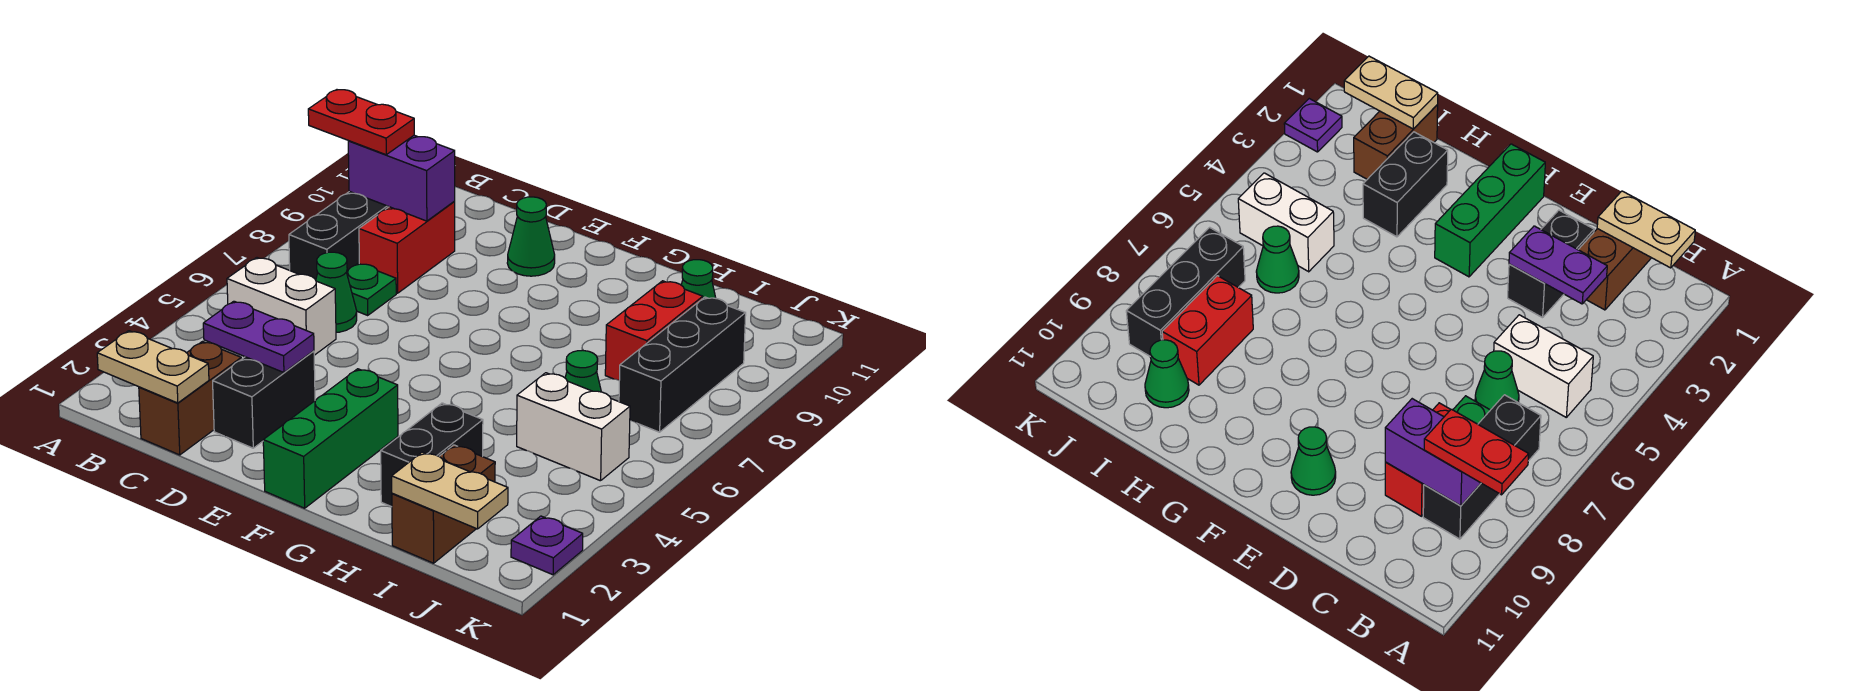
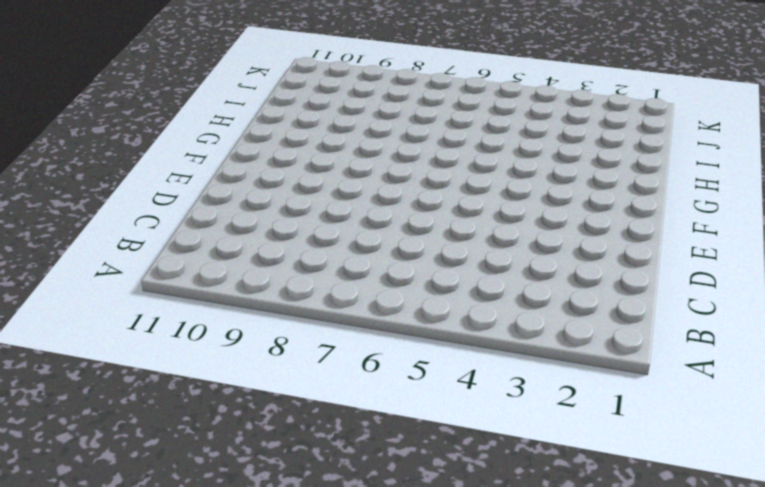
none -> white brick B5:C5 level 1
none -> black brick B7:B9 level 1
none -> brown brick C1:C2 level 1

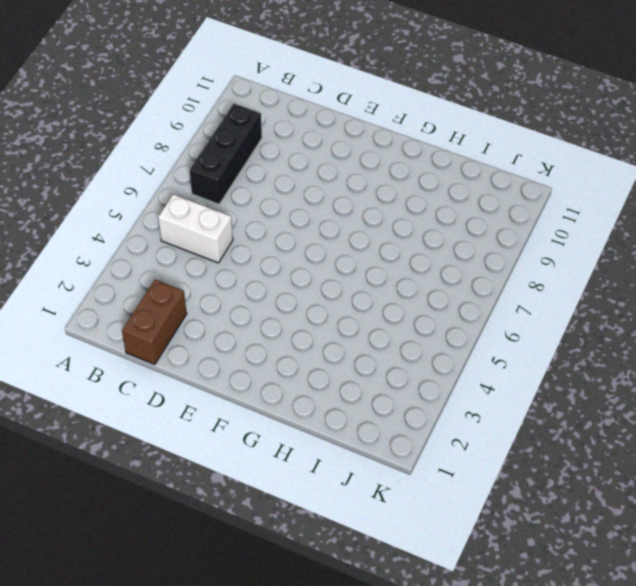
none -> green cone C6 level 1
none -> green plate C7 level 1
none -> red brick C8:C9 level 1

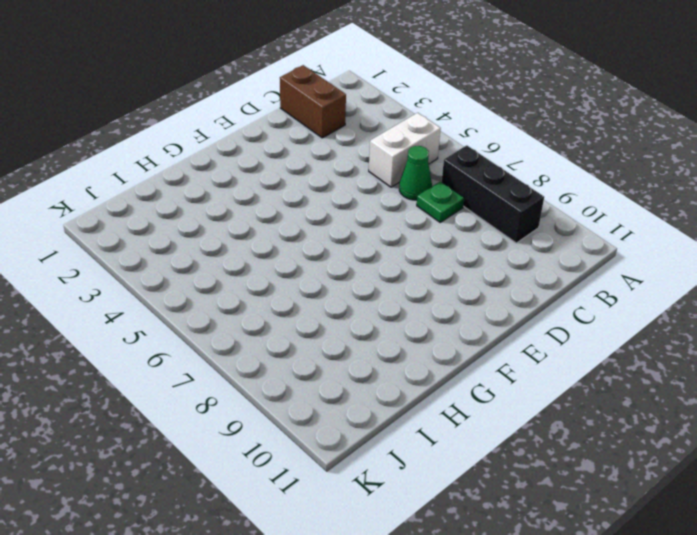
none -> red brick C8:C9 level 1
none -> black brick D2:D3 level 1
none -> green cone E10 level 1

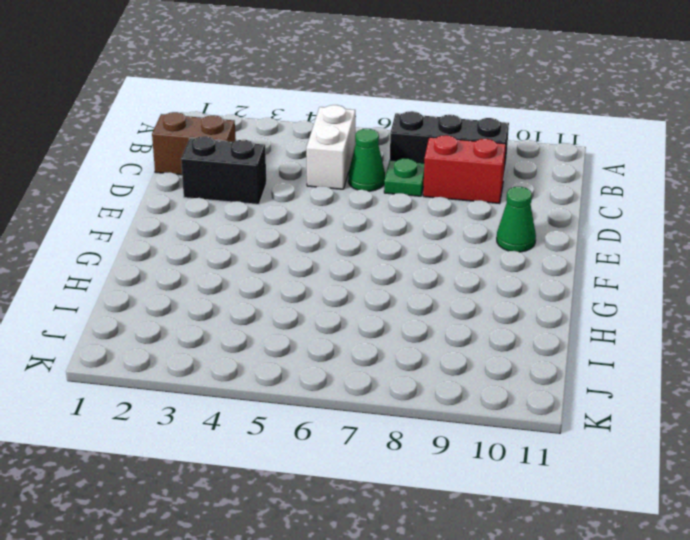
none -> green brick F1:F3 level 1
none -> black brick H2:H3 level 1
none -> brown brick I1:I2 level 1

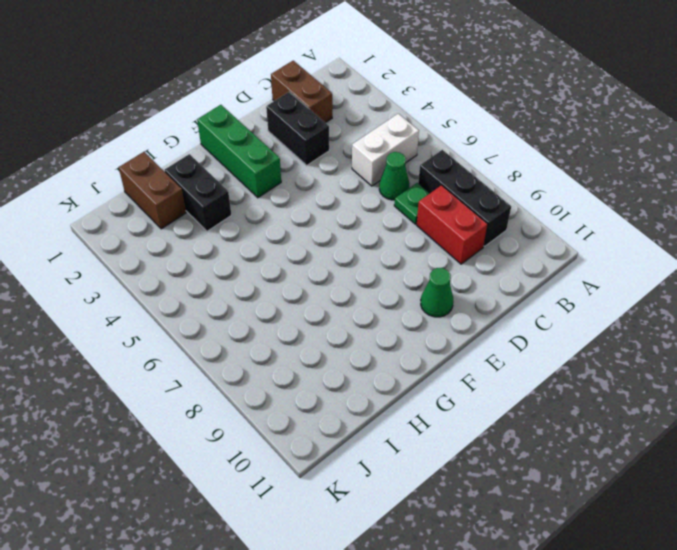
none -> white brick I5:J5 level 1
none -> green cone I6 level 1
none -> red brick I8:I9 level 1

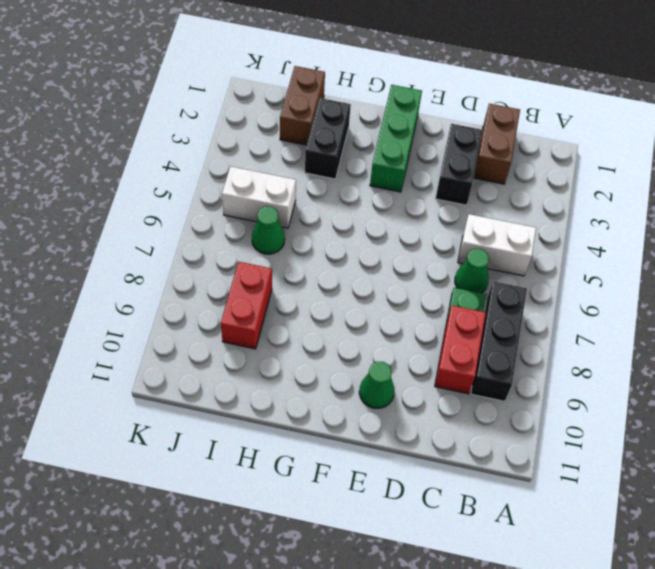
none -> green cone I10 level 1
none -> black brick J7:J9 level 1
none -> purple plate K2 level 1

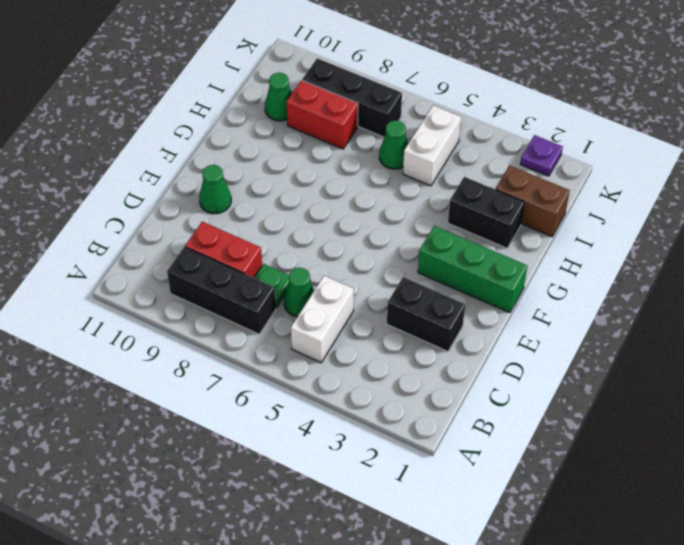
none -> brown brick C1:C2 level 1
none -> tan plate B1:C1 level 2
none -> purple brick B9:C9 level 2

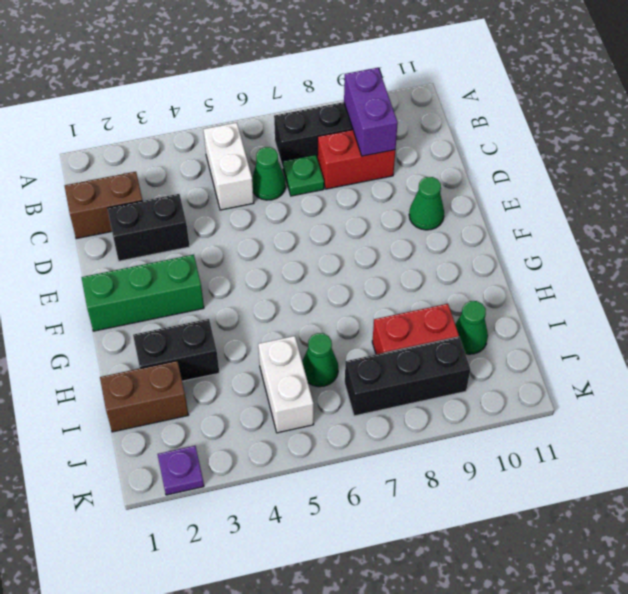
none -> tan plate B1:C1 level 2
none -> purple plate C3:D3 level 2
none -> tan plate I1:J1 level 2

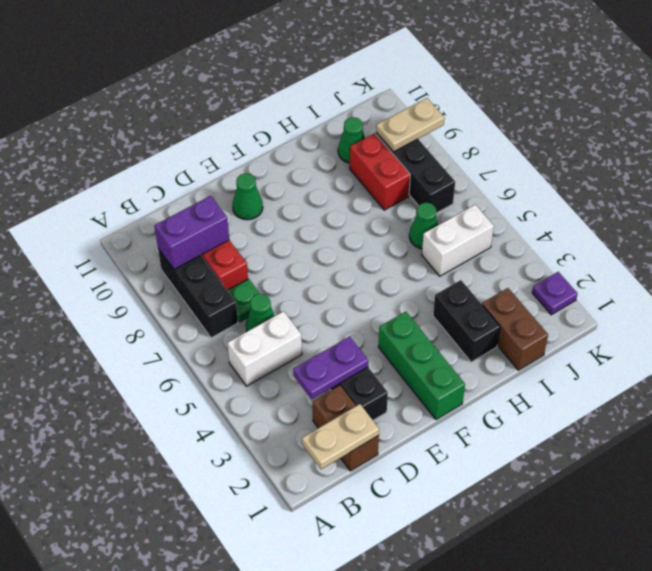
tan plate J9:K9 level 2 -> tan plate I1:J1 level 2
none -> red plate A9:B9 level 3

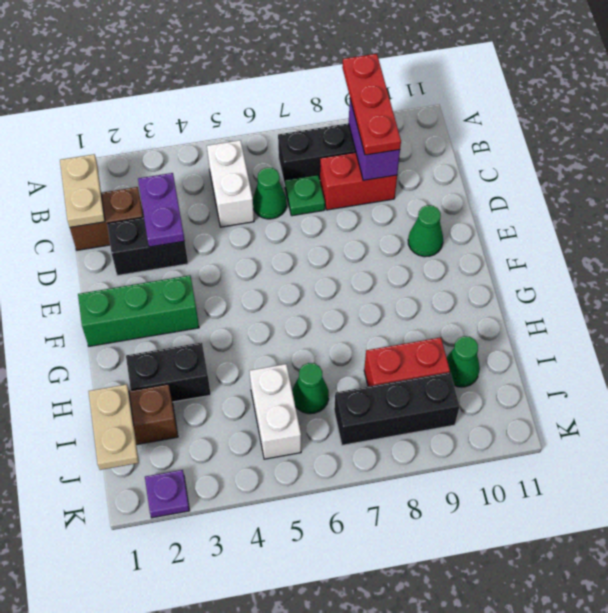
red plate A9:C9 level 3 -> red plate A9:B9 level 3

